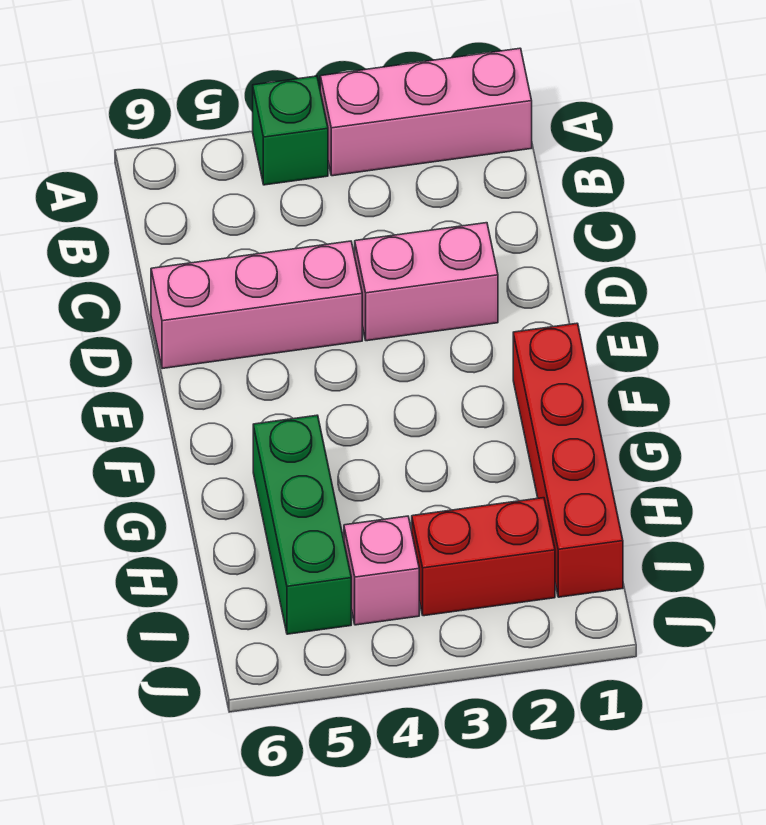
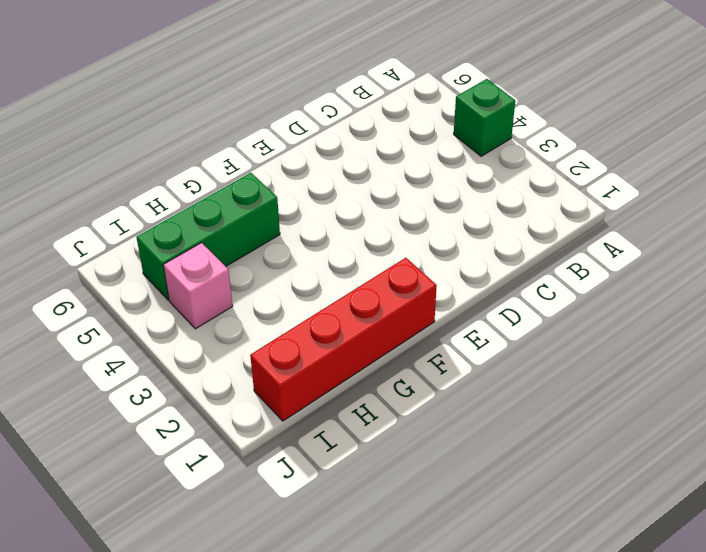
none -> pink brick A1:A3 level 1
none -> pink brick D2:D3 level 1

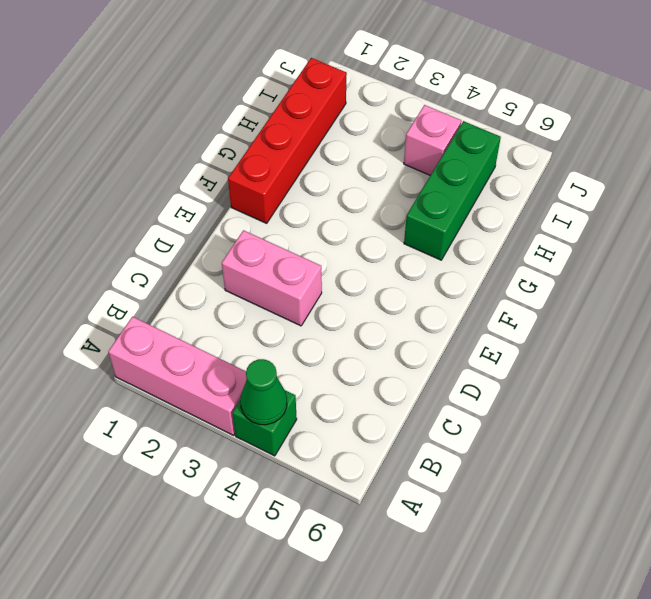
green cone A4 level 2 -> none
none -> pink brick D4:D6 level 1
none -> red brick I2:I3 level 1

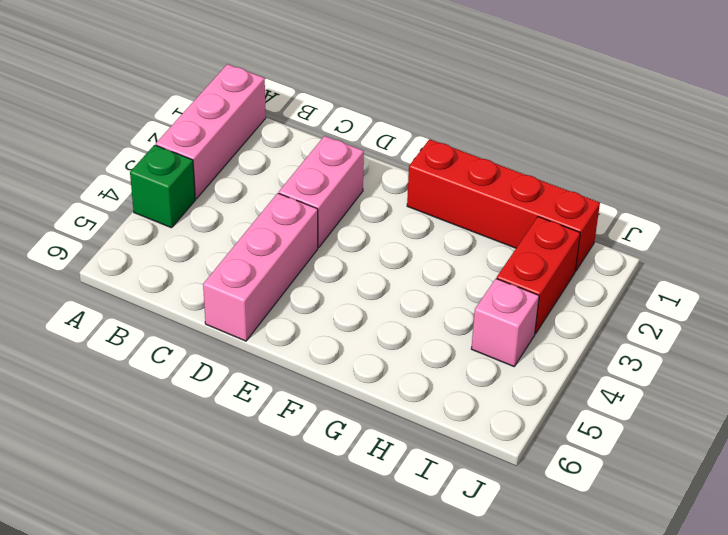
none -> green brick G5:I5 level 1

